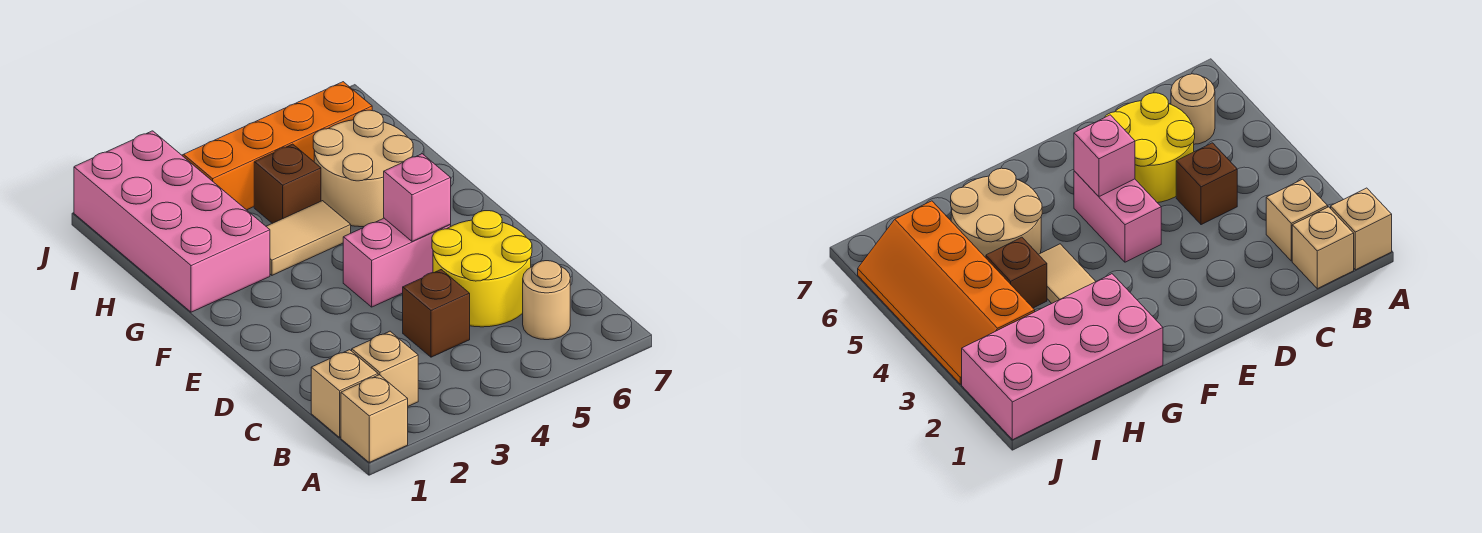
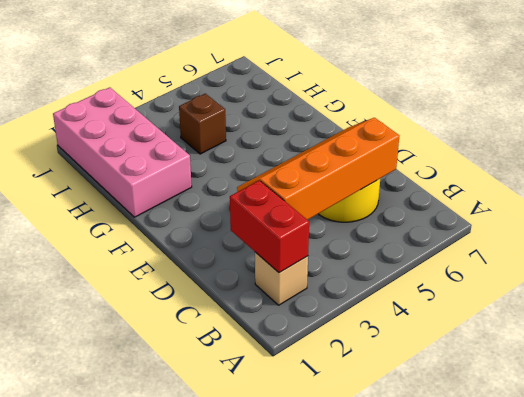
red brick B2:C2 level 2 -> none
orange slope C3:D6 level 2 top C -> orange slope I3:J6 level 1 top I
none -> tan brick A1 level 1
none -> tan brick B1 level 1
none -> tan round brick B6 level 1

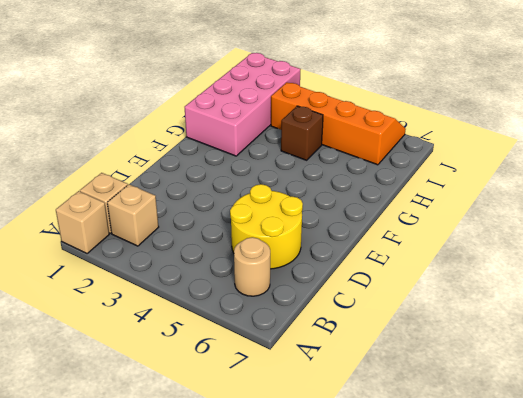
none -> brown brick C4 level 1
none -> pink brick E4:E5 level 1
none -> tan tile G3:G4 level 1

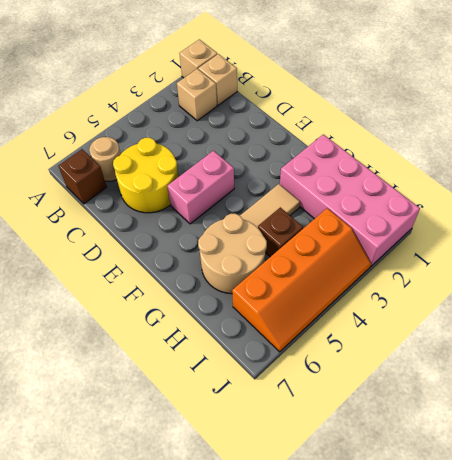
brown brick B7 level 1 -> brown brick C4 level 1
none -> pink brick E5 level 2

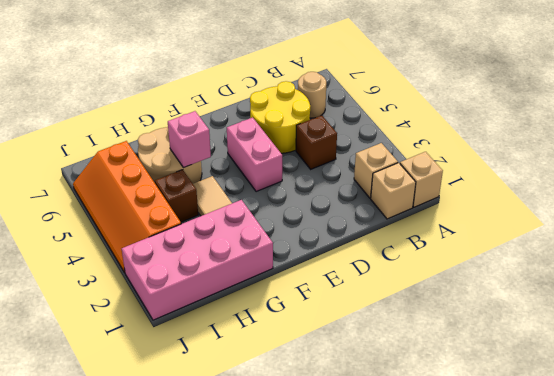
pink brick G5 level 2 -> pink brick E5 level 2

